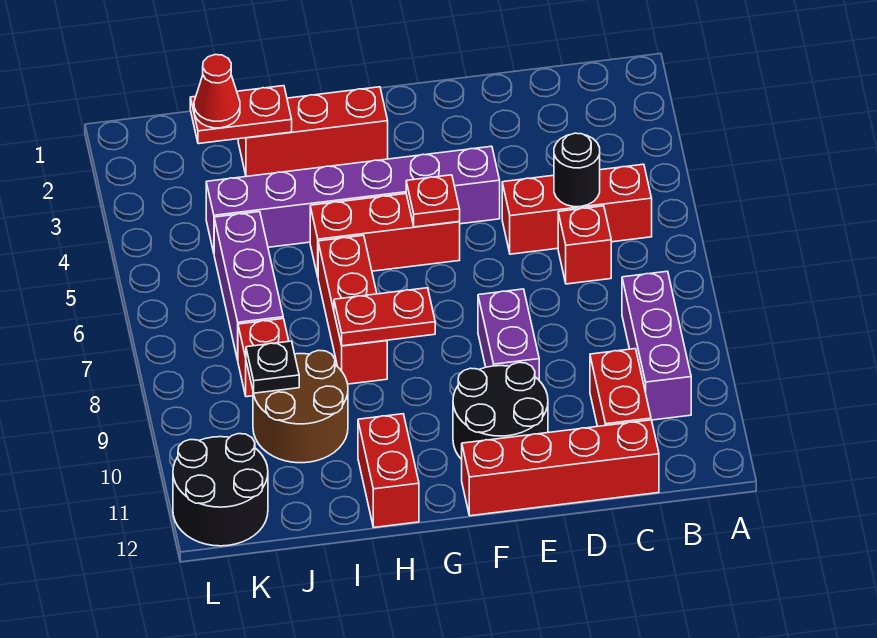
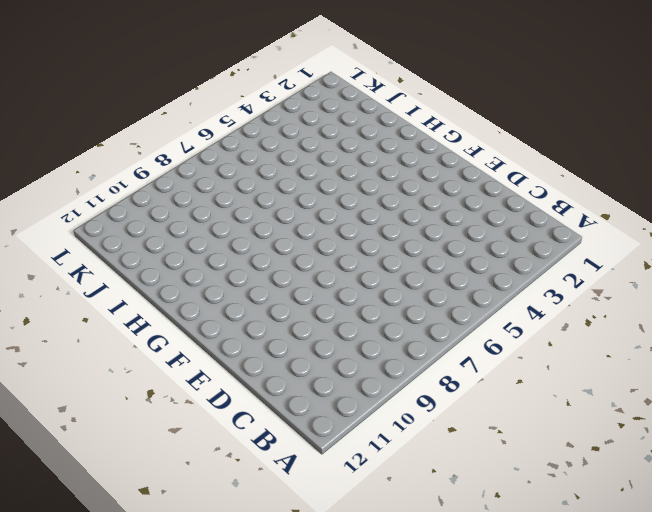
none -> red brick B5:D5 level 1
none -> purple brick B8:B10 level 1
none -> red brick C6 level 1

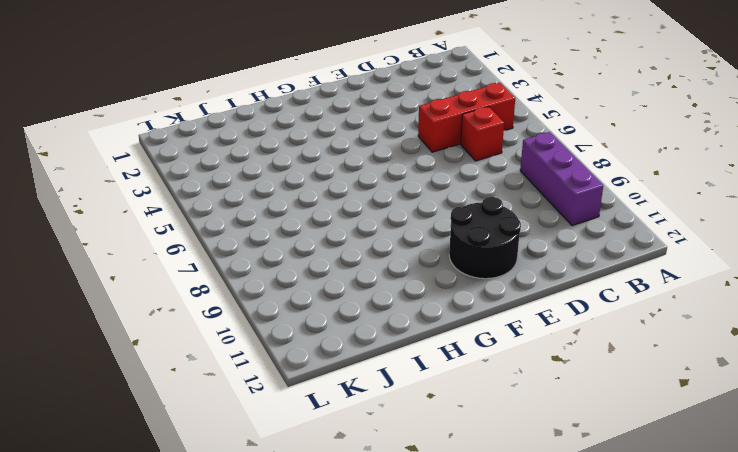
none -> red brick C10:C11 level 1
none -> red brick C12:F12 level 1
none -> purple brick E4:J4 level 1

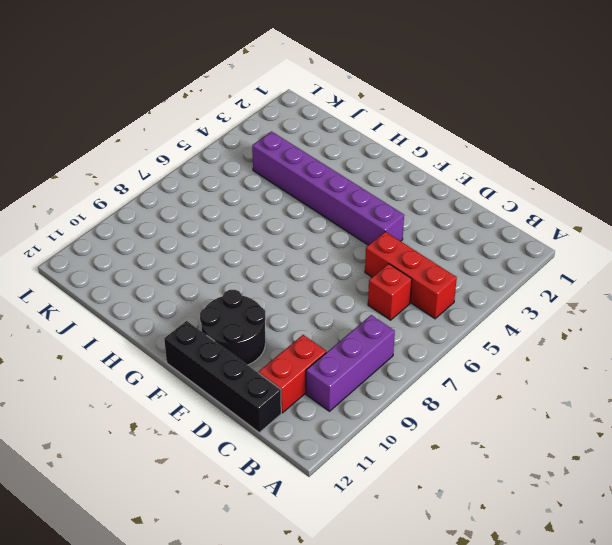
black brick C12:F12 level 1 -> red brick C12:F12 level 1
none -> purple brick E8:E9 level 1
none -> red brick F5:H5 level 1
none -> red brick G2:I2 level 1

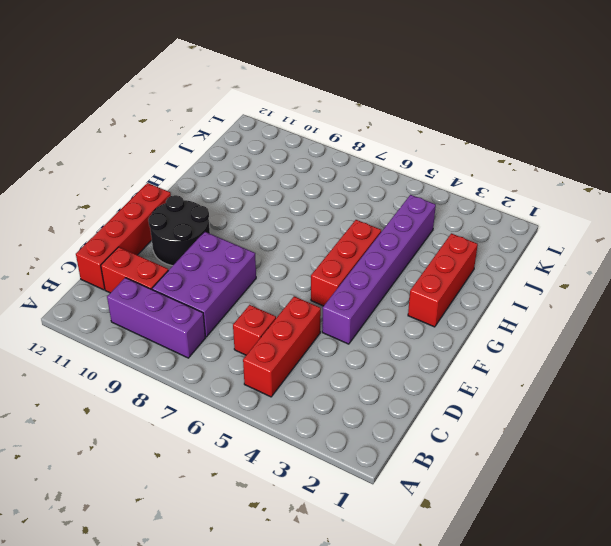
purple brick C8:E9 level 1 -> purple brick E8:E9 level 1
none -> red brick H6:H8 level 1
none -> red brick H11:H12 level 1
none -> brown round brick I9:J10 level 1

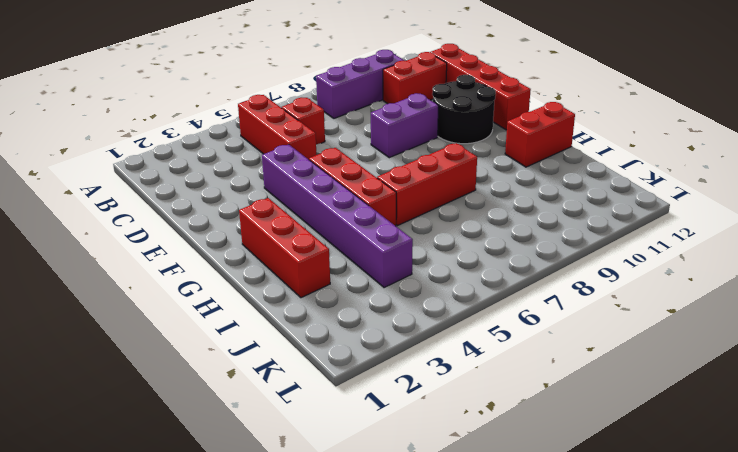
none -> brown round brick I9:J10 level 1
none -> purple brick J5:J7 level 1
none -> red brick J8 level 1

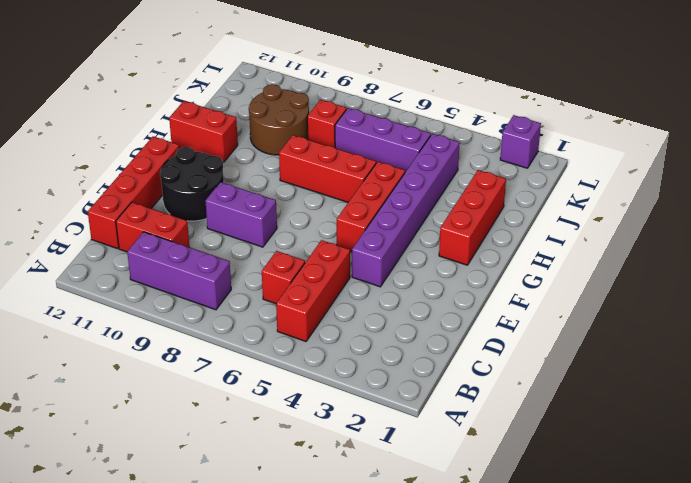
purple brick L2 level 1 -> none
none -> black round brick K11:L12 level 1
none -> black round brick C5 level 2
none -> red plate F5 level 2

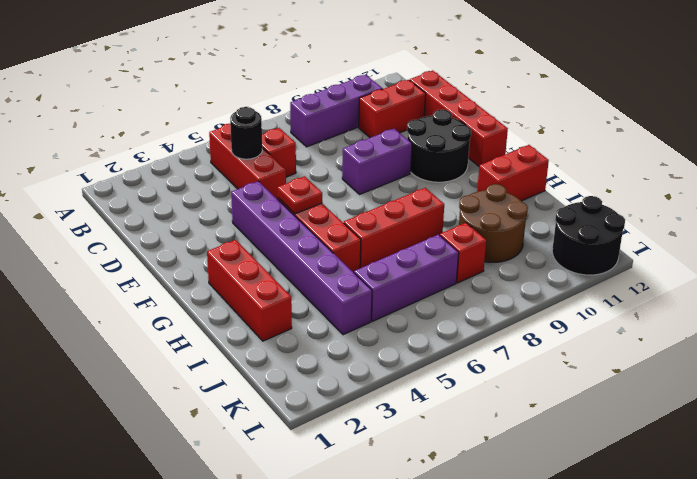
none -> red plate G8:H8 level 2
none -> red plate I2:J2 level 2
none -> black plate J9 level 2

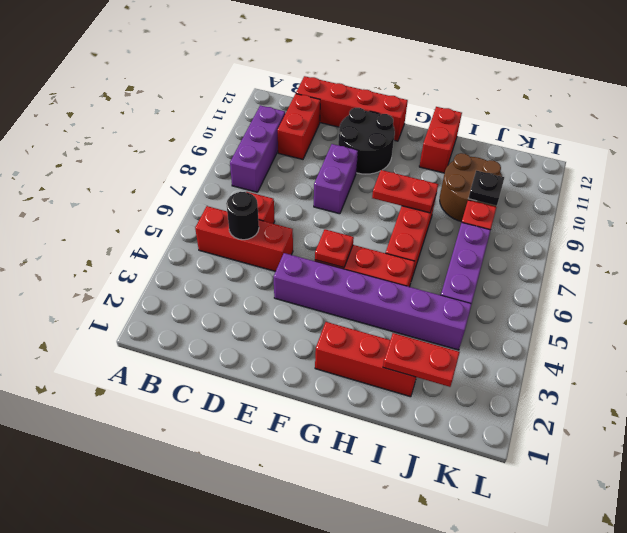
none -> black round brick K11:L12 level 1
none -> red cone J2 level 3

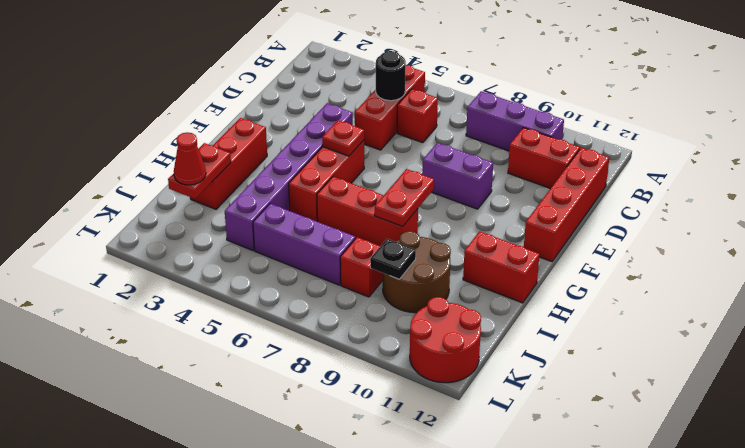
red round brick K11:L12 level 1 -> black round brick K11:L12 level 1
none -> black round brick E10:F11 level 1

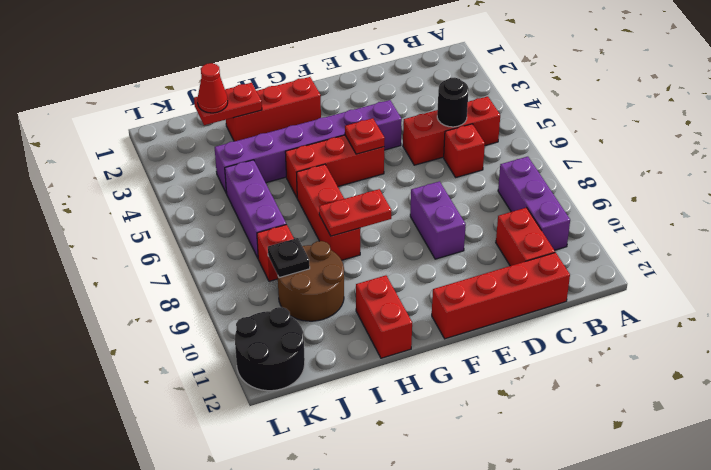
none -> black round brick E10:F11 level 1

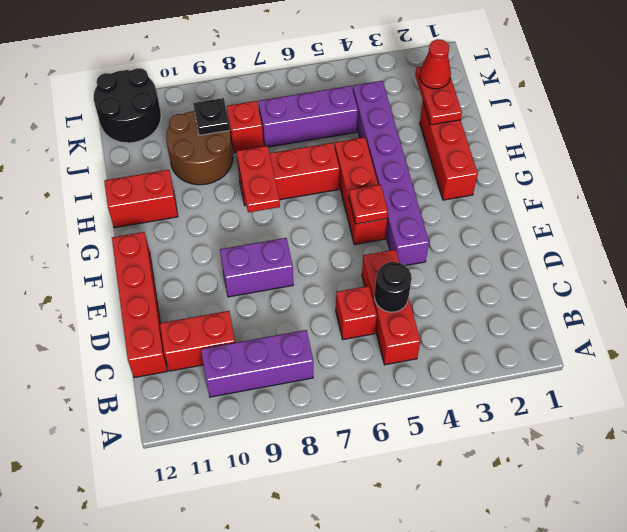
none -> black round brick E10:F11 level 1

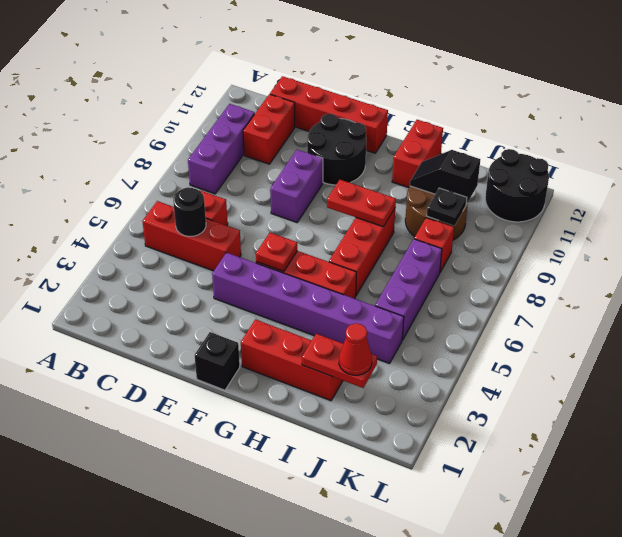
black brick F1 level 1 -> none
black slope I10:J10 level 2 top J -> none

